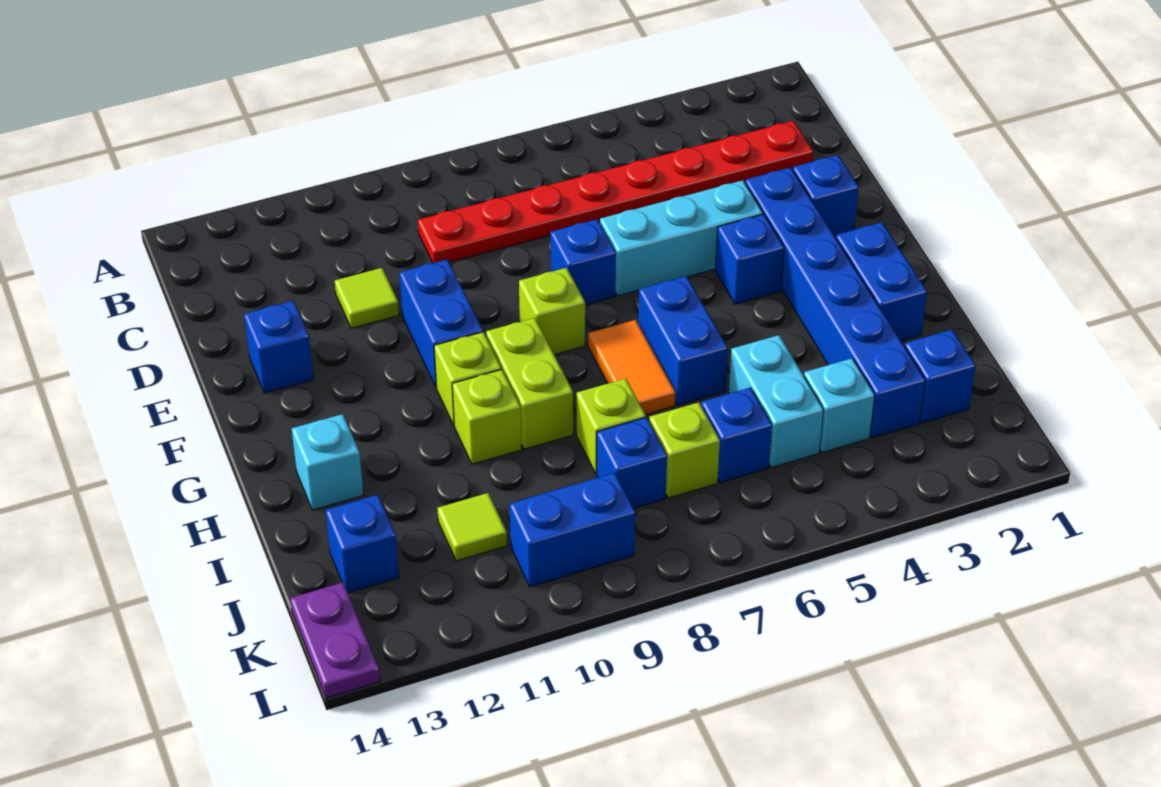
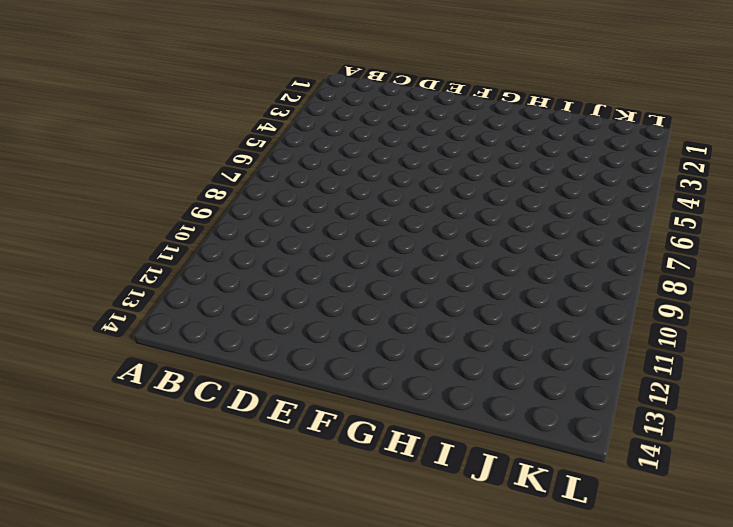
none -> red plate C2:C9 level 1
none -> lime tile D11 level 1
none -> blue brick E2 level 1

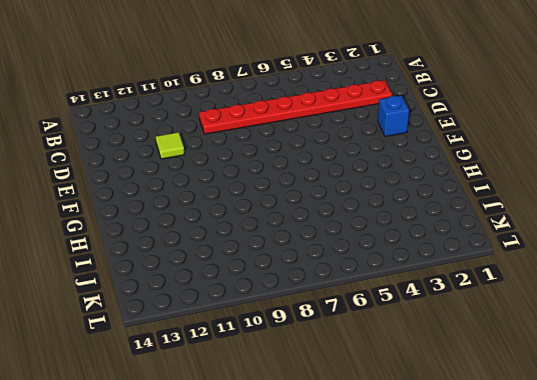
none -> blue brick E3:J3 level 1
none -> cyan brick E4:E6 level 1
none -> blue brick E7 level 1

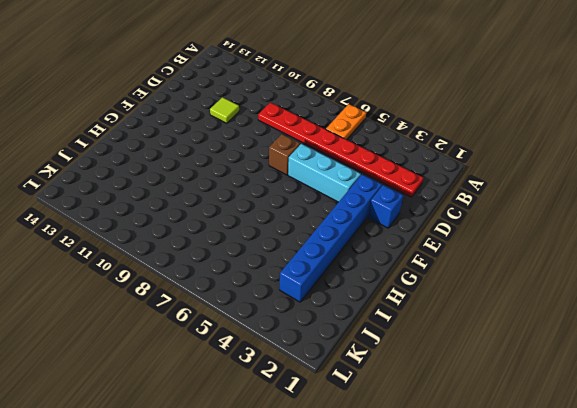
orange plate A6:B6 level 1 -> none
brown brick E7 level 1 -> blue brick E7 level 1
none -> blue brick E10:F10 level 1
none -> blue brick E13 level 1
none -> blue brick F4 level 1

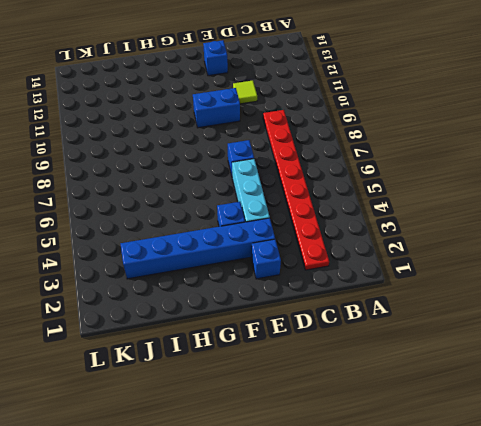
none -> lime brick F8 level 1
none -> blue brick G2:H2 level 1
none -> blue brick G6:H6 level 1

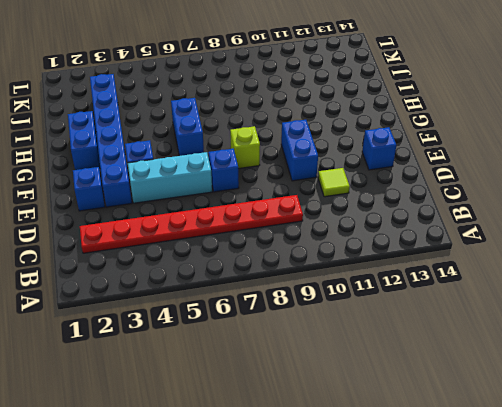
none -> orange tile G7:H7 level 1
none -> lime brick G9:H9 level 1
none -> lime brick G10 level 1

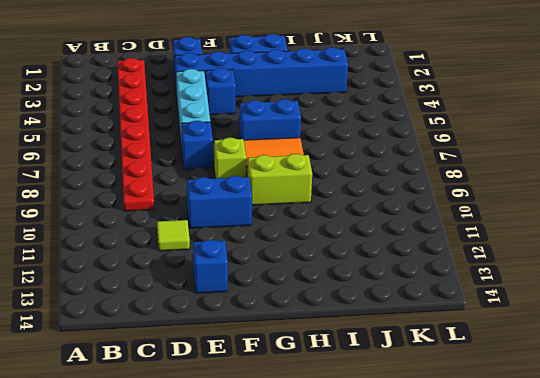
none -> lime brick G10 level 1
none -> lime brick H10 level 1
none -> cyan brick H13 level 1

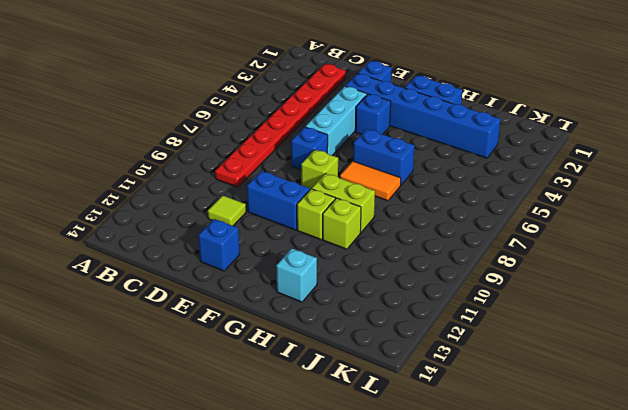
none -> cyan brick I5:J5 level 1
none -> lime brick I8 level 1
none -> blue brick J2 level 1

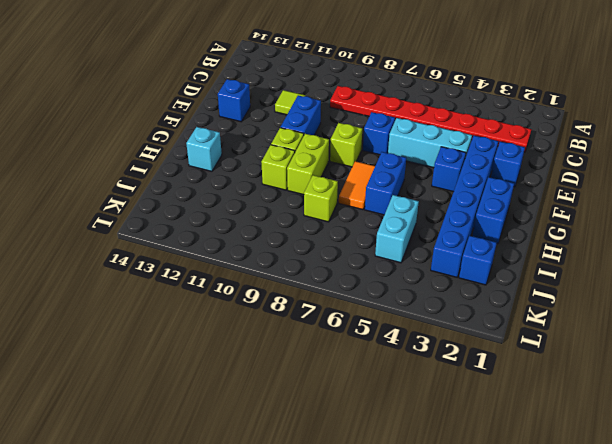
none -> cyan brick J4 level 1
none -> blue brick J6 level 1
none -> lime brick J7 level 1

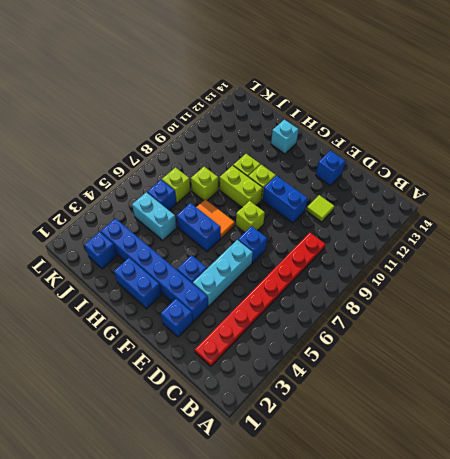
none -> cyan brick J4 level 1
none -> blue brick J8 level 1
none -> lime tile J11 level 1

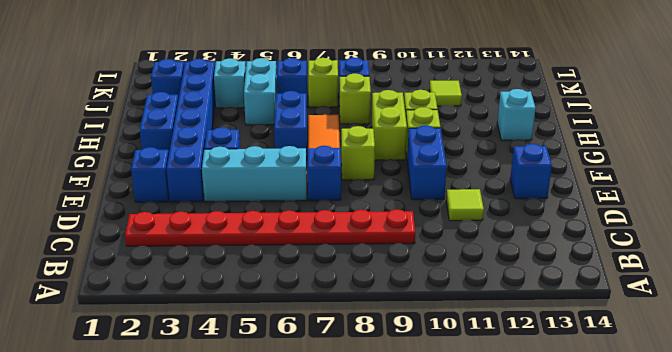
none -> blue brick J13 level 1
none -> blue brick K9:K10 level 1
none -> purple plate K14:L14 level 1

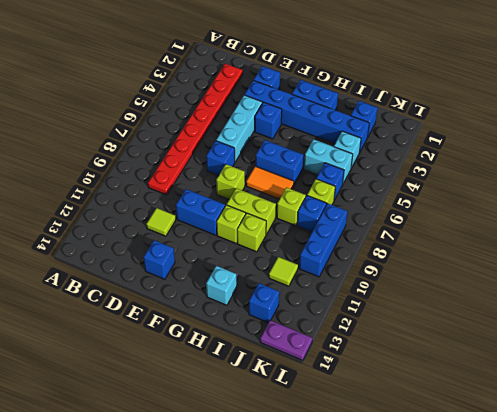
blue brick K8:K10 level 1 -> blue brick K9:K10 level 1

